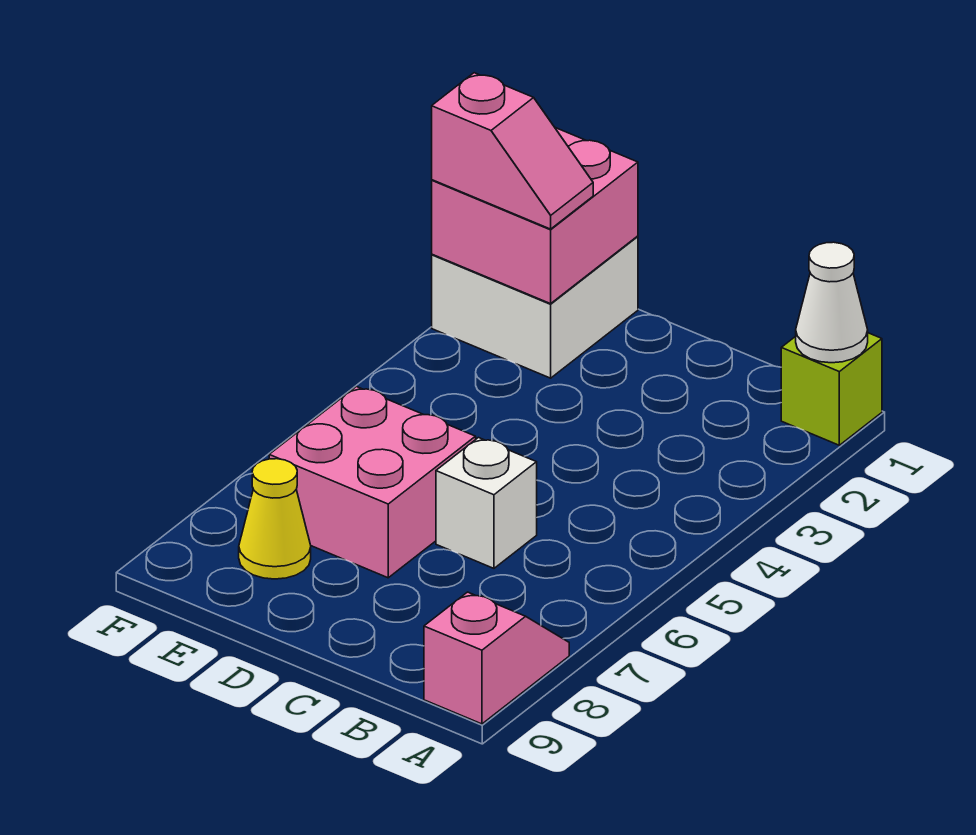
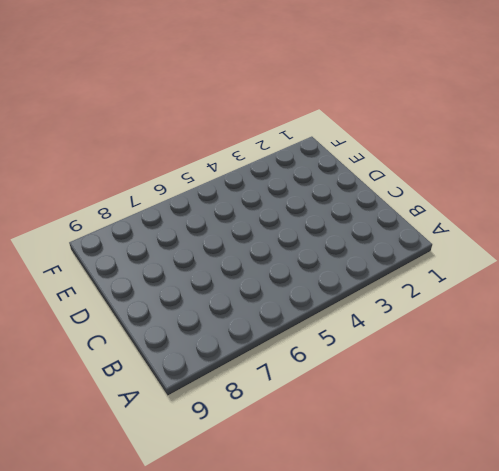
none -> lime brick A1 level 1
none -> pink slope A8:A9 level 1 top 9

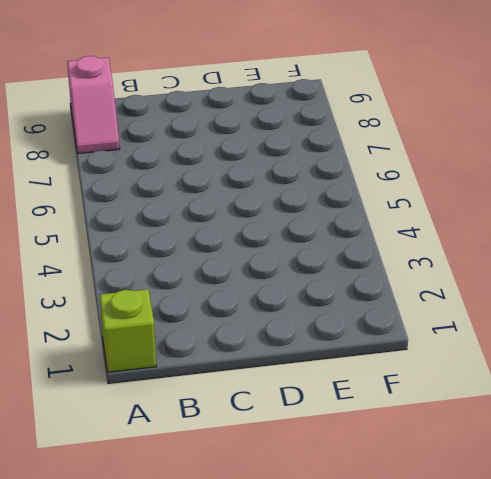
none -> white brick C6 level 1
none -> pink brick D6:E7 level 1

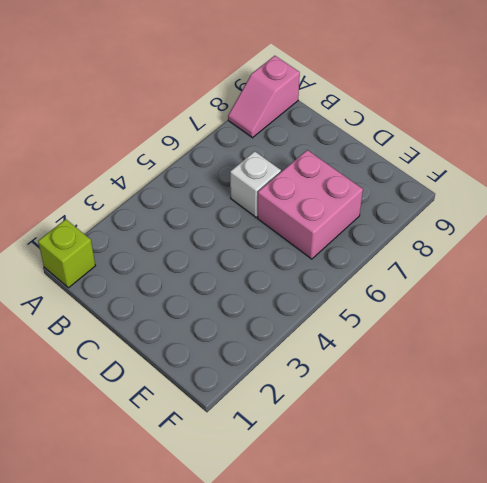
none -> white brick E1:F2 level 1
none -> yellow cone E8 level 1

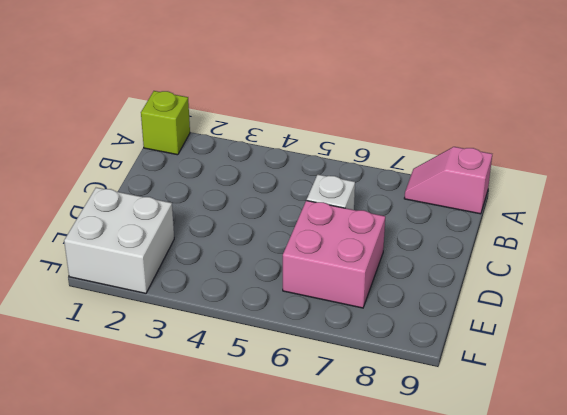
none -> yellow cone E8 level 1
none -> white cone A1 level 2

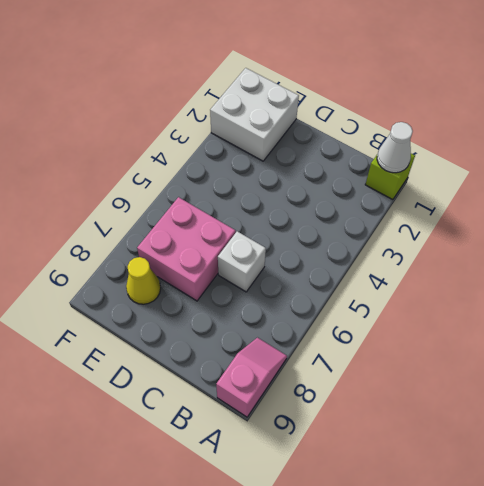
none -> pink brick E1:F2 level 2
none -> pink slope E2:F2 level 3 top F

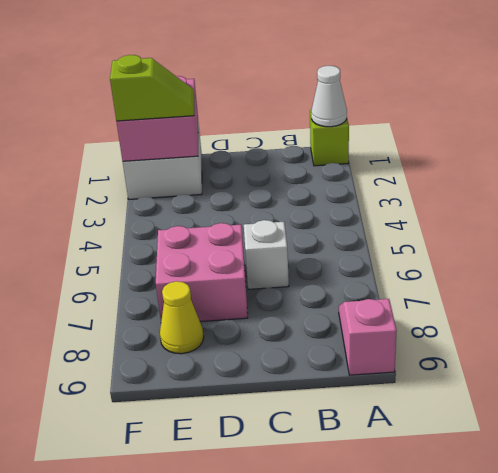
lime slope E2:F2 level 3 top F -> pink slope E2:F2 level 3 top F

